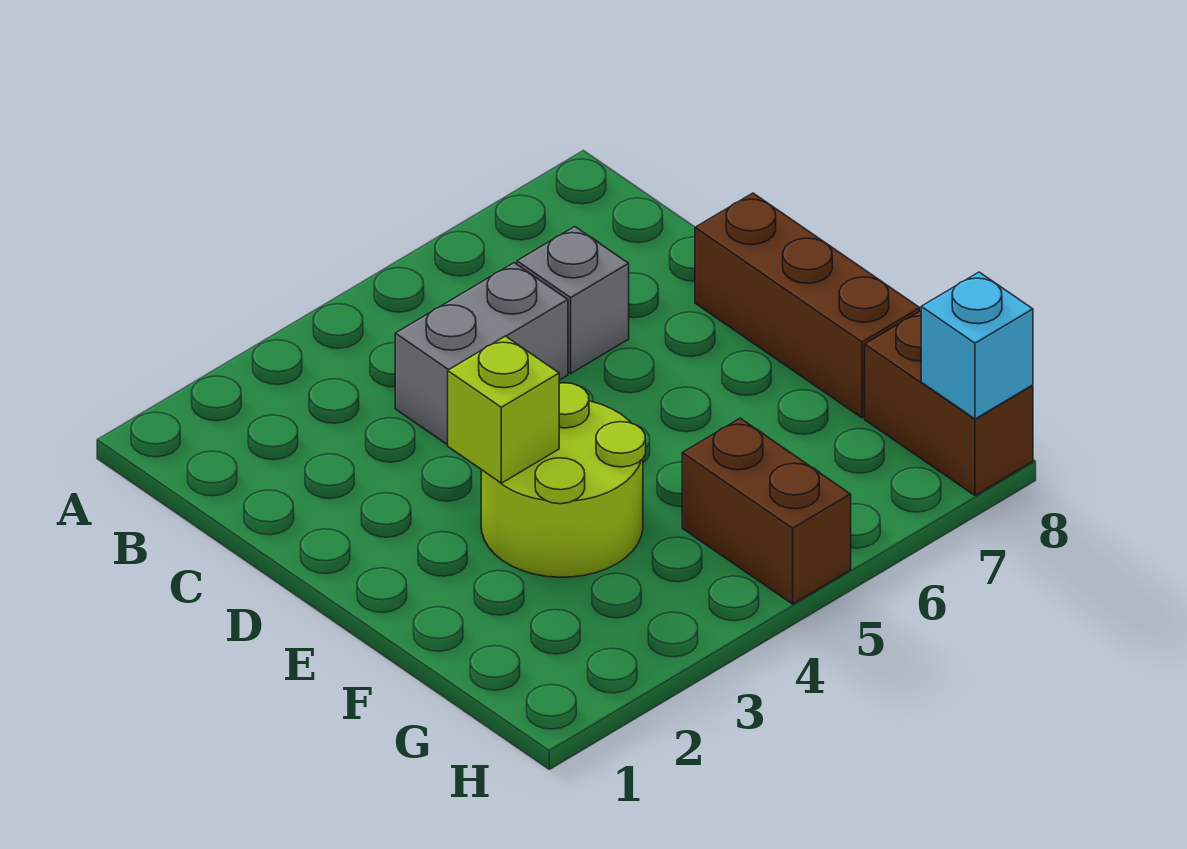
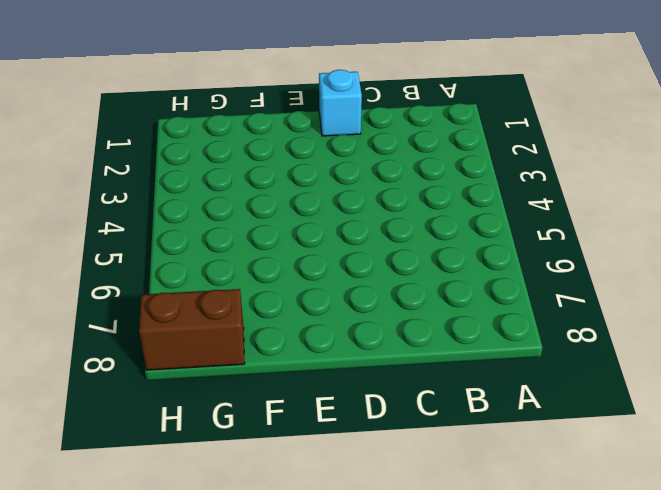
cyan brick D1 level 1 -> cyan brick H8 level 2
none -> grey brick C4:C5 level 1
none -> grey brick C6 level 1

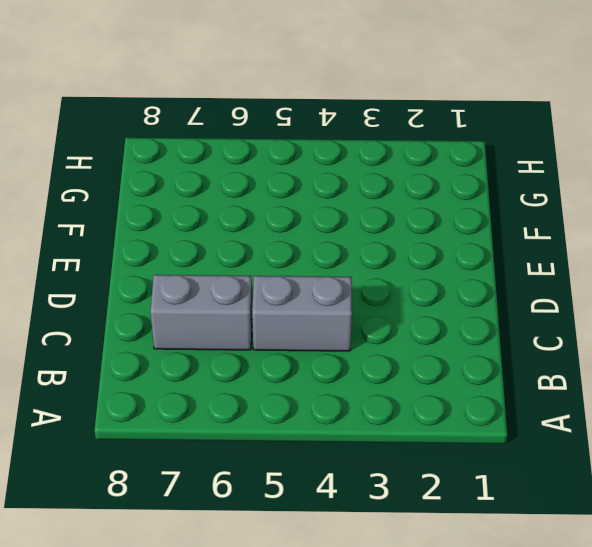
grey brick C6:C7 level 1 -> grey brick C6 level 1
none -> brown brick D8:F8 level 1
none -> lime round brick E3:F4 level 1

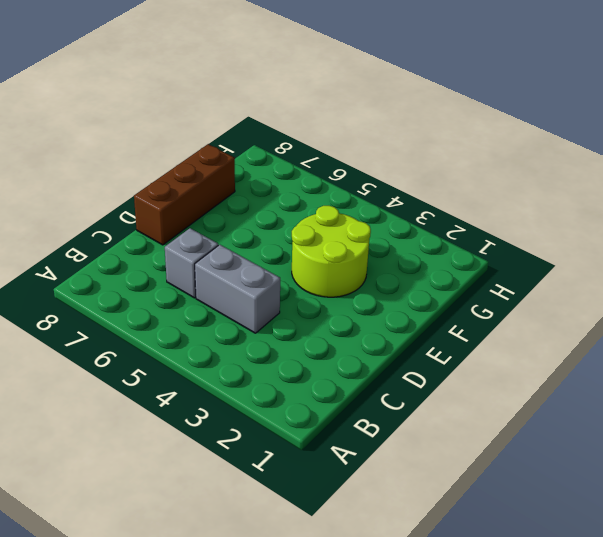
none -> brown brick G5:H5 level 1
none -> brown brick G8:H8 level 1

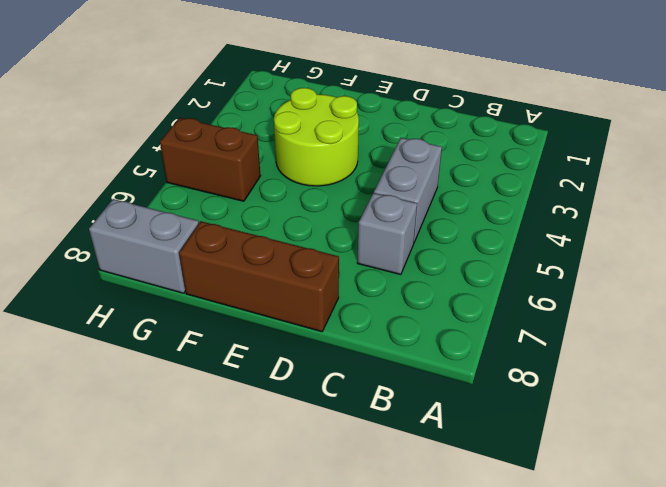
grey brick G8:H8 level 1 -> brown brick G8:H8 level 1
none -> lime brick E3 level 2
none -> cyan brick H8 level 2

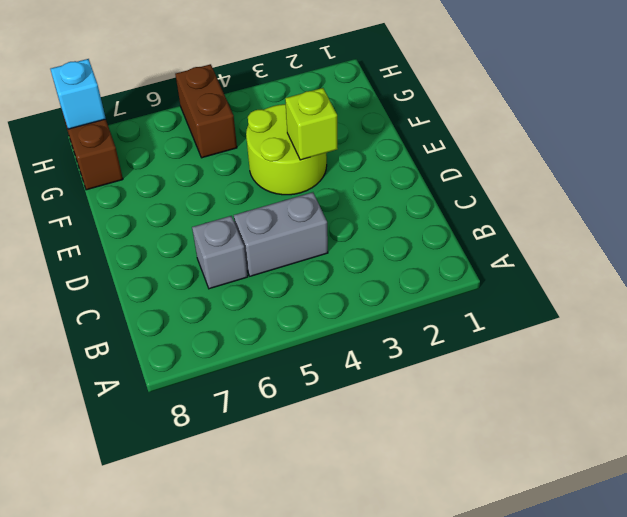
none -> brown brick D8:F8 level 1

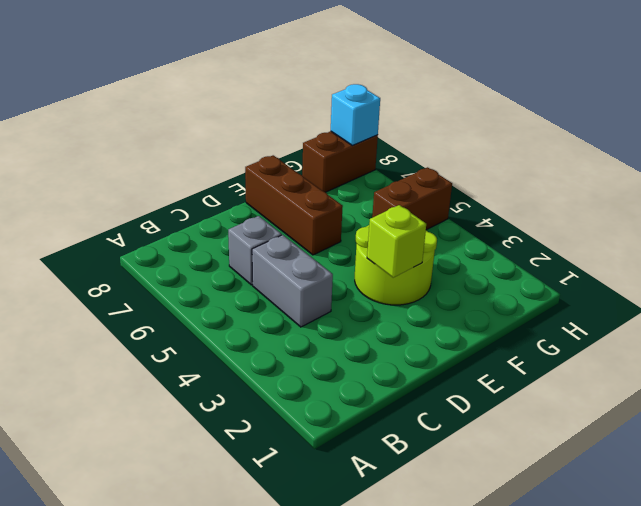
brown brick E6:E8 level 1 -> brown brick D8:F8 level 1

